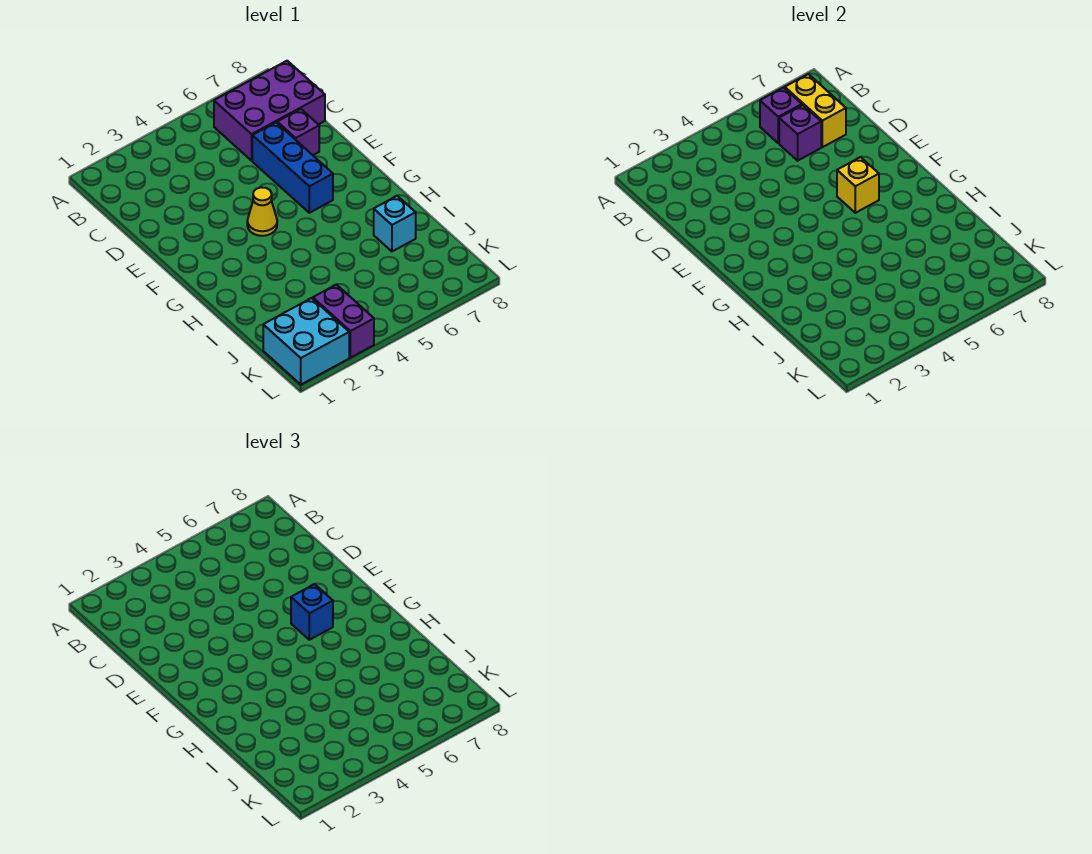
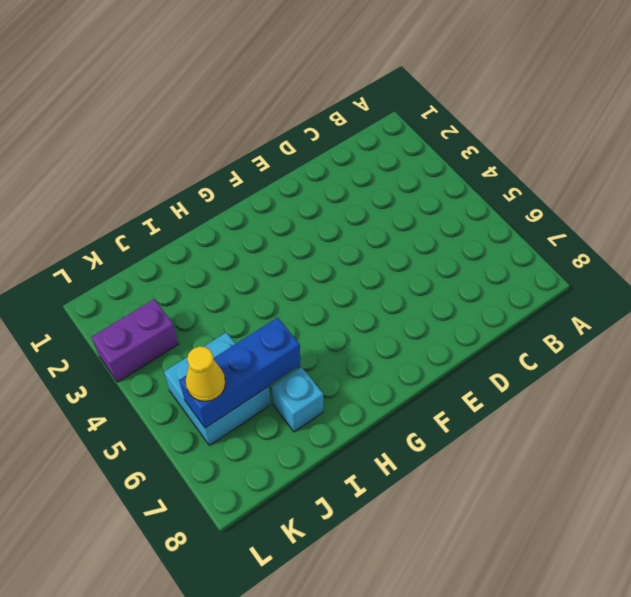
blue brick I6:K6 level 2 -> blue brick D6:F6 level 1
cyan brick J5:K6 level 1 -> cyan brick K1:L2 level 1
yellow cone K6 level 3 -> yellow cone F4 level 1
none -> purple brick B6:C8 level 1
none -> purple brick D7 level 1
none -> purple brick B6 level 2

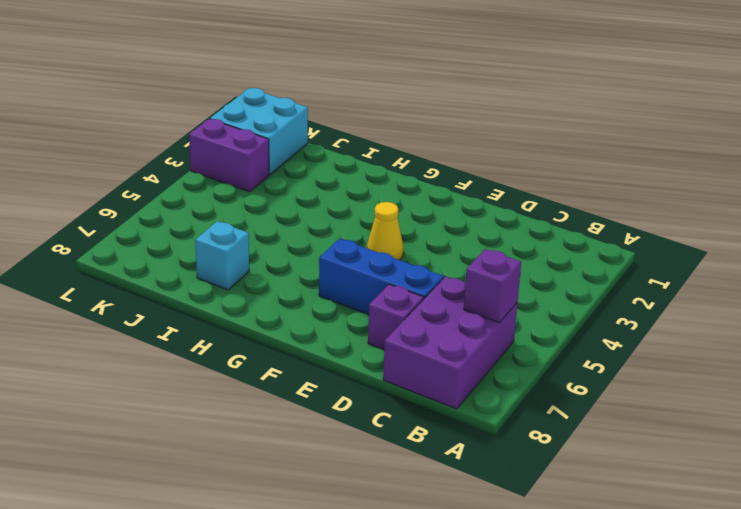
none -> yellow brick B7:C7 level 2
none -> purple brick C6 level 2
none -> yellow brick F6 level 2

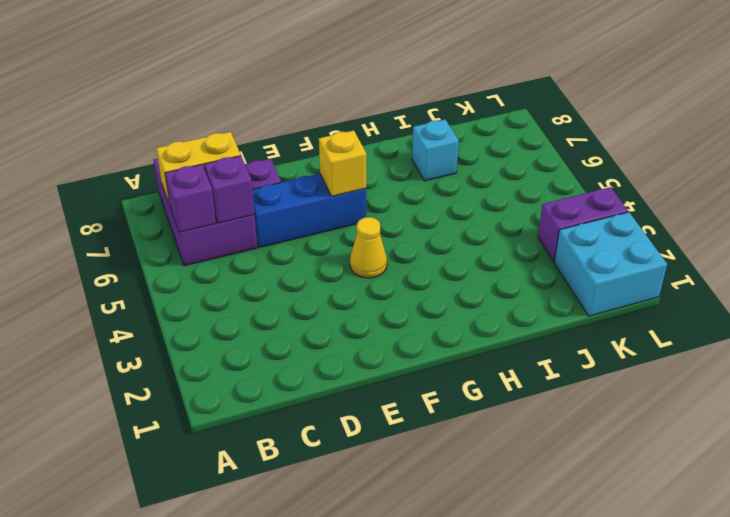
none -> blue brick F6 level 3

